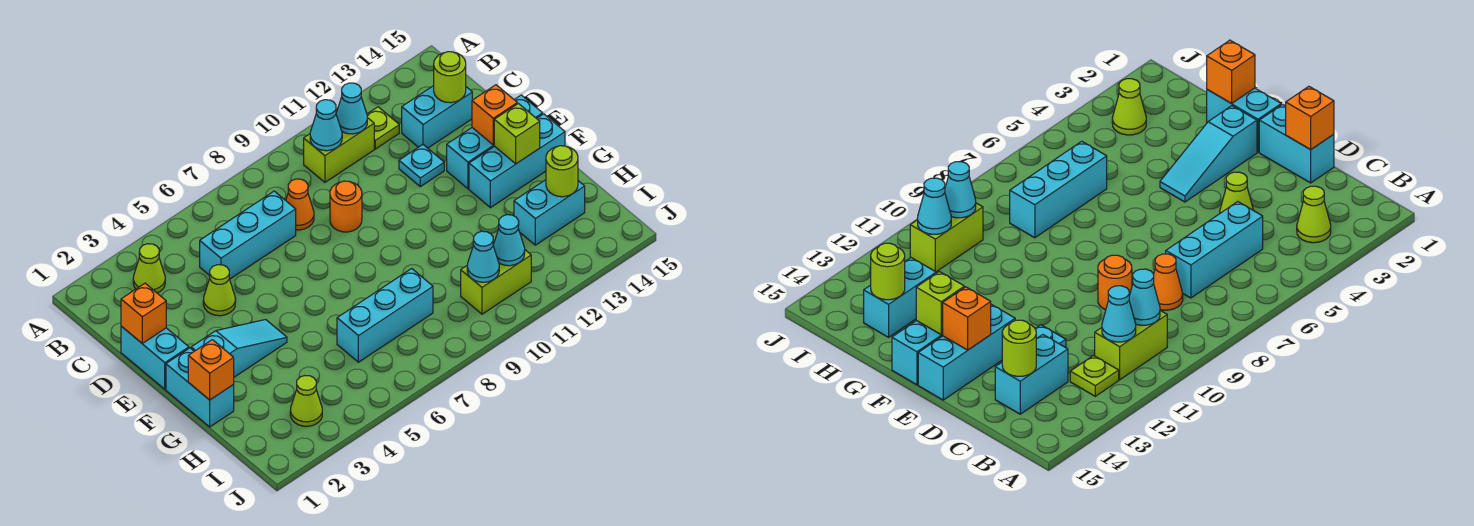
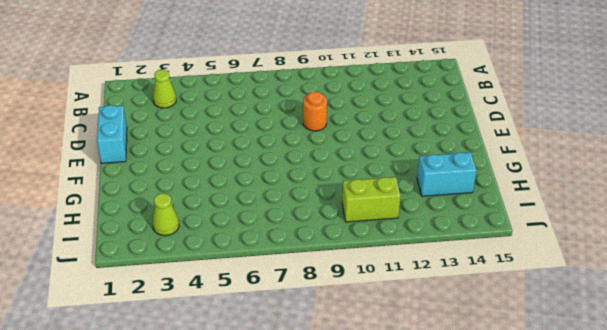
none -> lime brick B10:B11 level 1
none -> lime plate B12 level 1
none -> cyan brick C5:C7 level 1

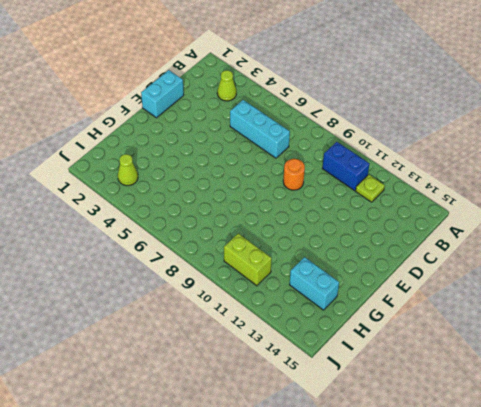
blue brick B10:B11 level 1 -> lime brick B10:B11 level 1
none -> orange cone C8 level 1
none -> cyan brick C13:C14 level 1
none -> lime cone D4 level 1

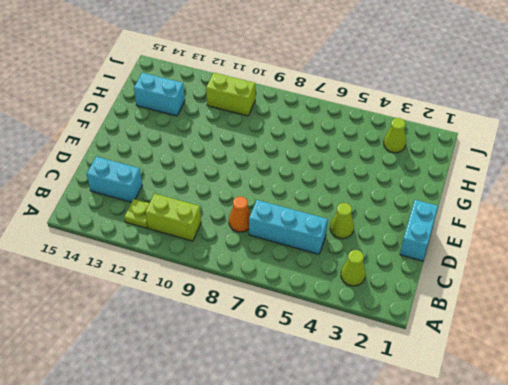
none -> orange round brick D9 level 1
none -> cyan plate D12 level 1
none -> cyan brick E13:E15 level 1

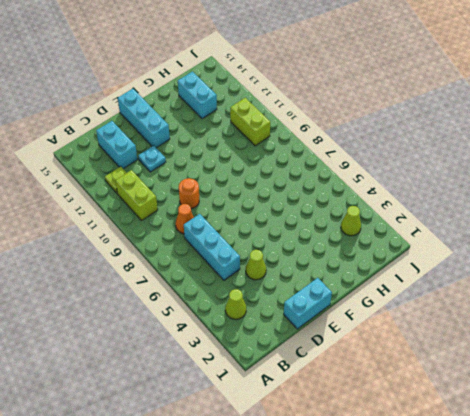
none -> cyan brick F1:G1 level 1
none -> cyan slope F2:F4 level 1 top 2
none -> cyan brick F13:F15 level 1

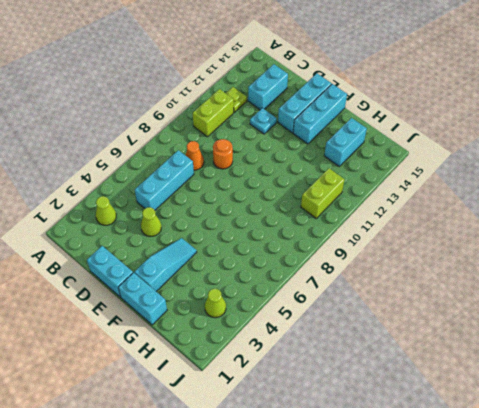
none -> cyan brick H6:H8 level 1
none -> cyan cone B10 level 2
none -> cyan cone B11 level 2

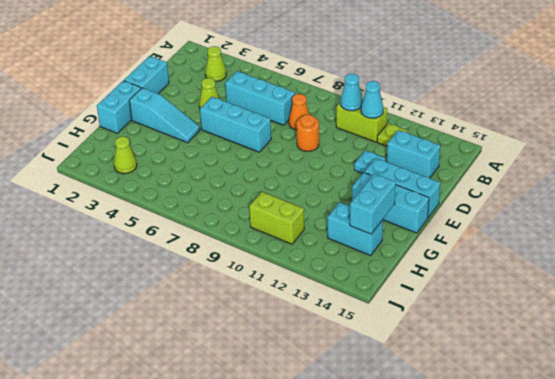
cyan brick E5:E7 level 1 -> cyan brick H6:H8 level 1
cyan brick G14:H14 level 2 -> lime round brick H14 level 2
none -> lime round brick C14 level 2
none -> orange brick D1 level 2
none -> orange brick E14 level 2

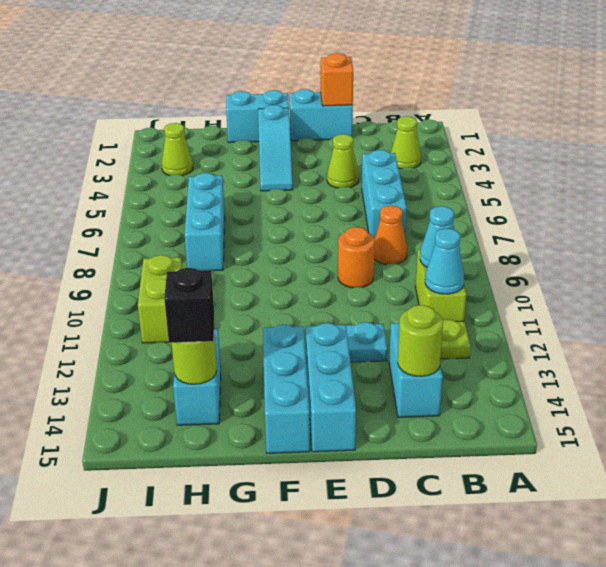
black brick H14 level 3 -> none
none -> orange brick E14 level 2
none -> lime brick F14 level 2
none -> orange brick G1 level 2

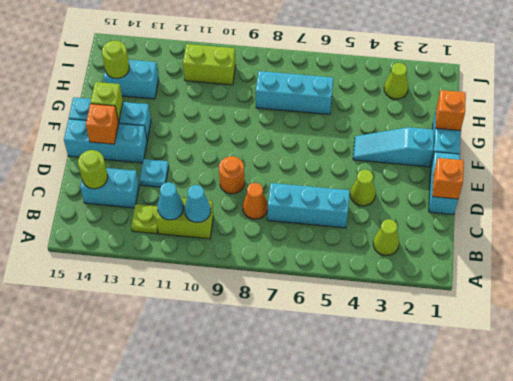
none -> cyan cone I10 level 2
none -> cyan cone I11 level 2

